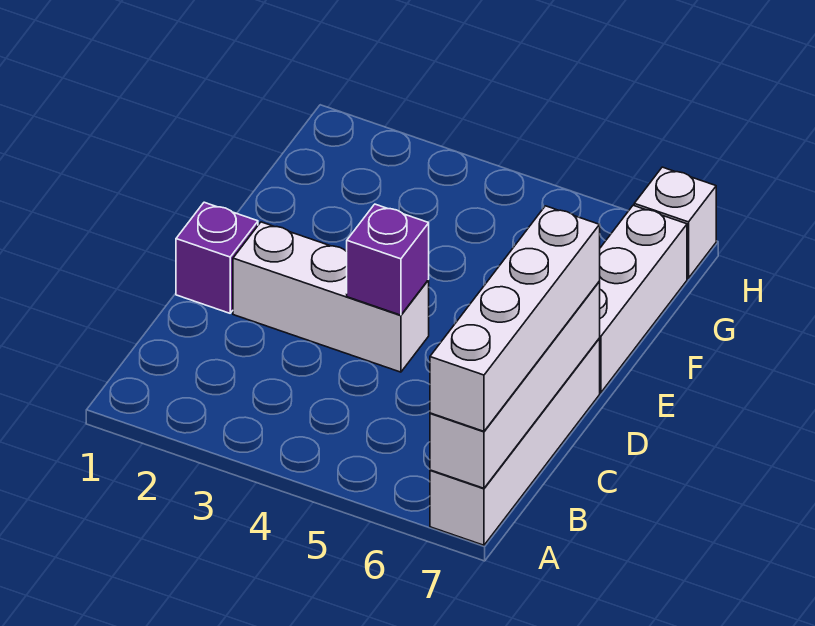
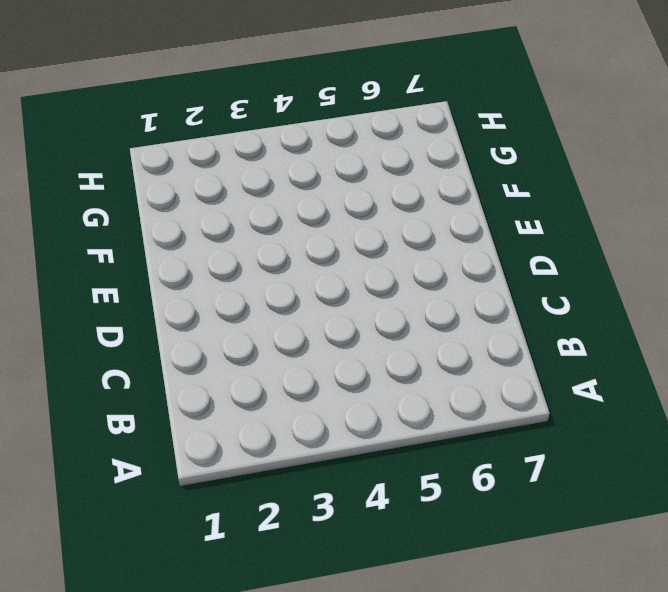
none -> white brick A7:D7 level 1
none -> purple brick D1 level 1

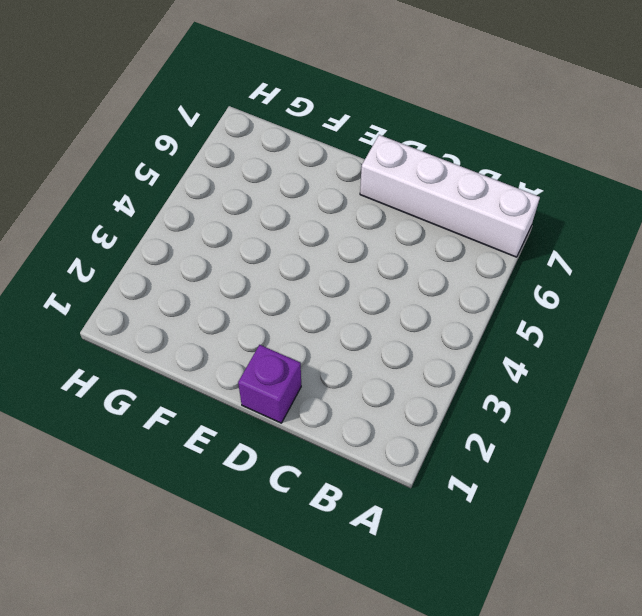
none -> white brick D2:D4 level 1
none -> white brick E7:G7 level 1

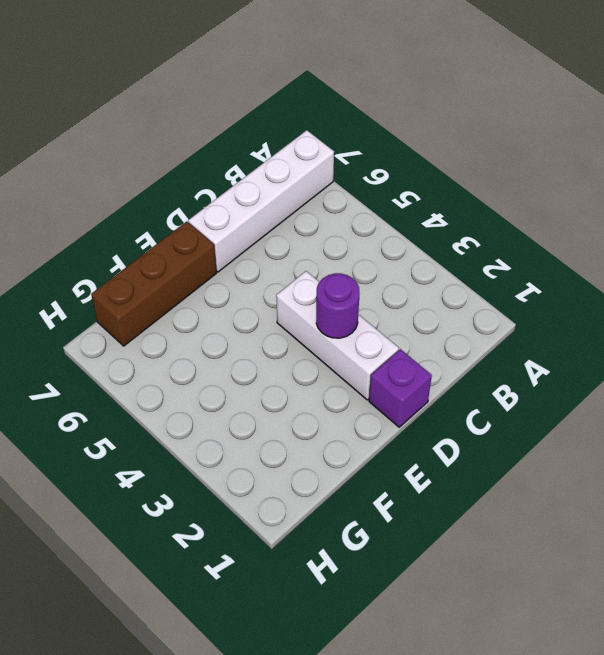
purple round brick D3 level 2 -> none
brown brick E7:G7 level 1 -> white brick E7:G7 level 1
none -> white brick H7 level 1
none -> white brick A7:D7 level 2

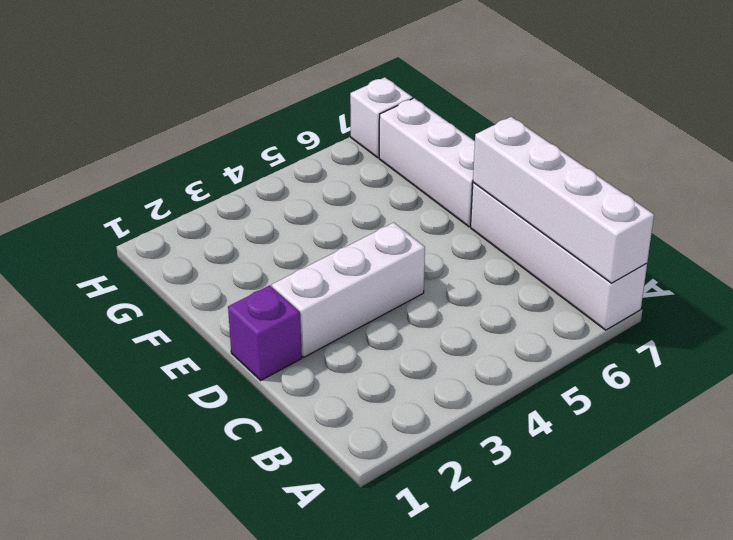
none -> purple brick D4 level 2
none -> white brick A7:D7 level 3

